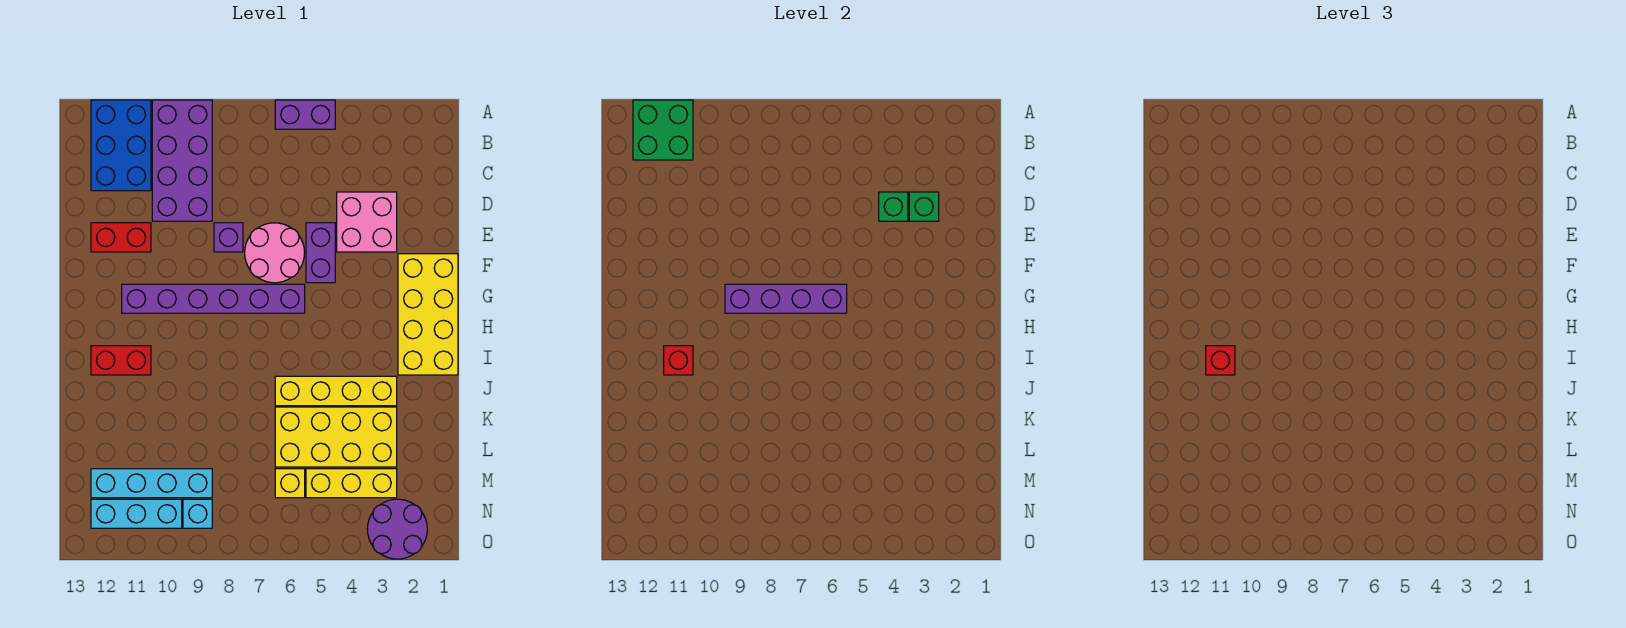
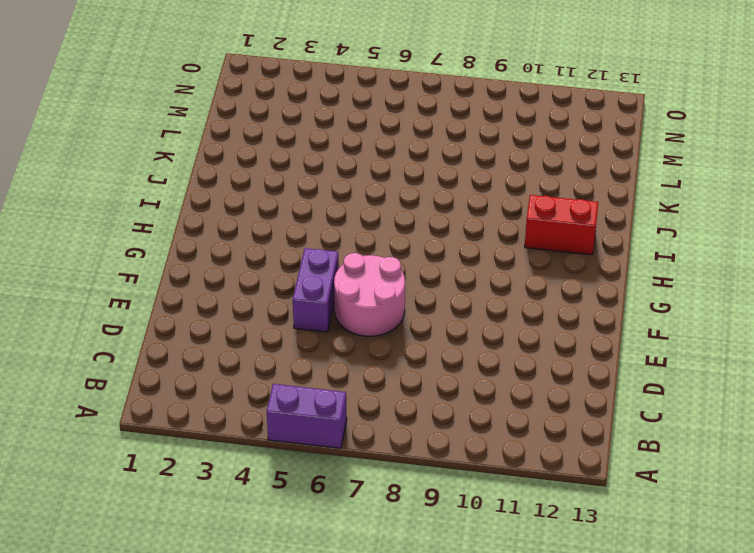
none -> purple brick A9:D10 level 1
none -> blue brick A11:C12 level 1
none -> pink brick D3:E4 level 1

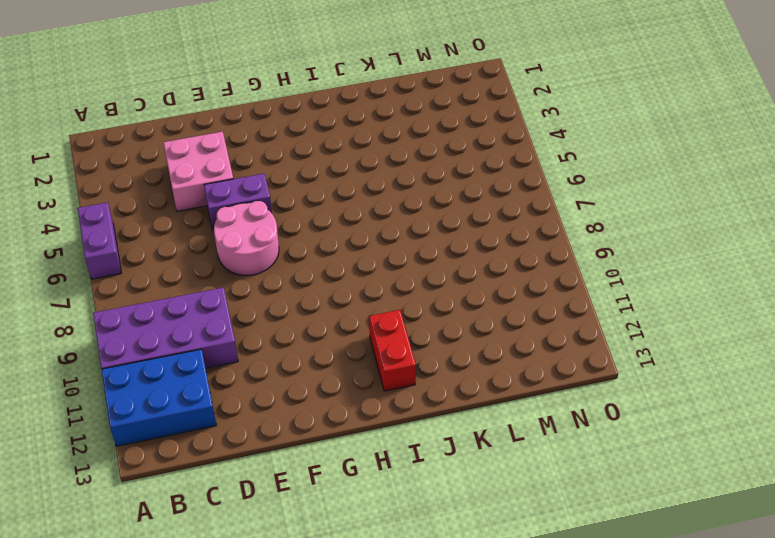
none -> purple brick E8 level 1
none -> red brick E11:E12 level 1
none -> yellow brick F1:I2 level 1

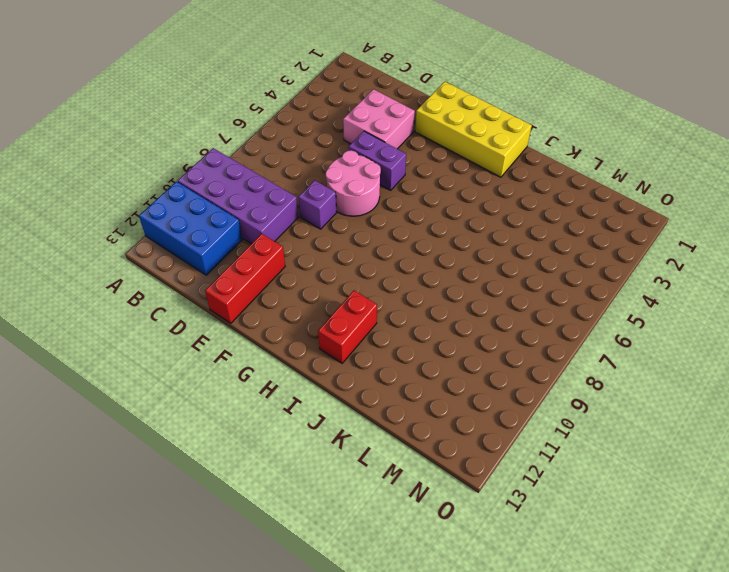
red brick E11:E13 level 1 -> red brick E11:E12 level 1
none -> purple brick A5:A6 level 1
none -> purple brick G6:G11 level 1
none -> yellow brick J3:J6 level 1

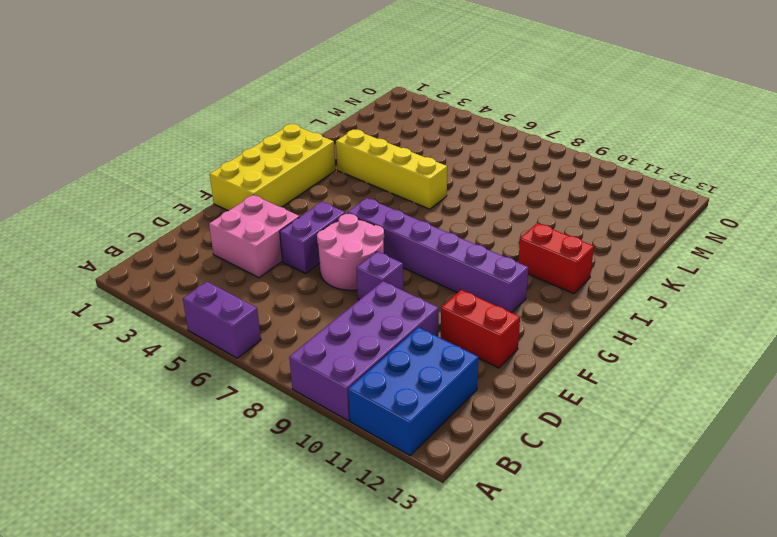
none -> yellow brick K3:L6 level 1
none -> yellow brick M3:M5 level 1
none -> yellow brick M6 level 1

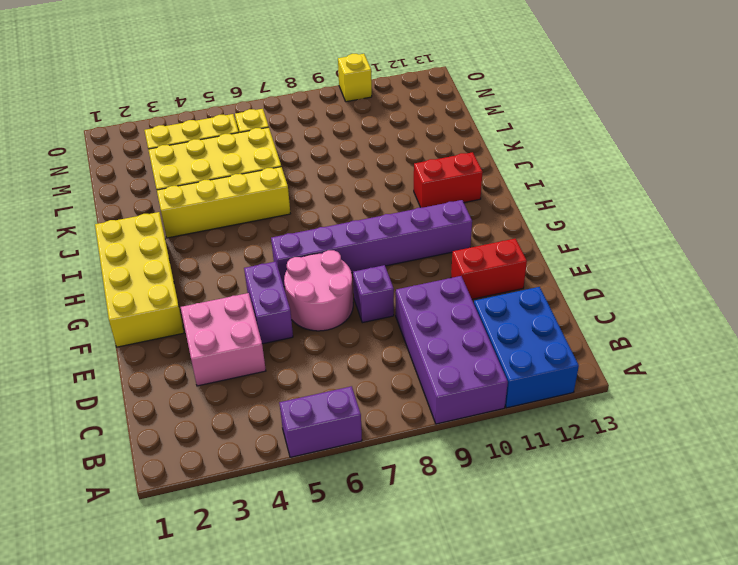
yellow brick O10 level 1 -> none
none -> cyan brick M9:M12 level 1
none -> purple round brick N2:O3 level 1
none -> cyan brick N9 level 1

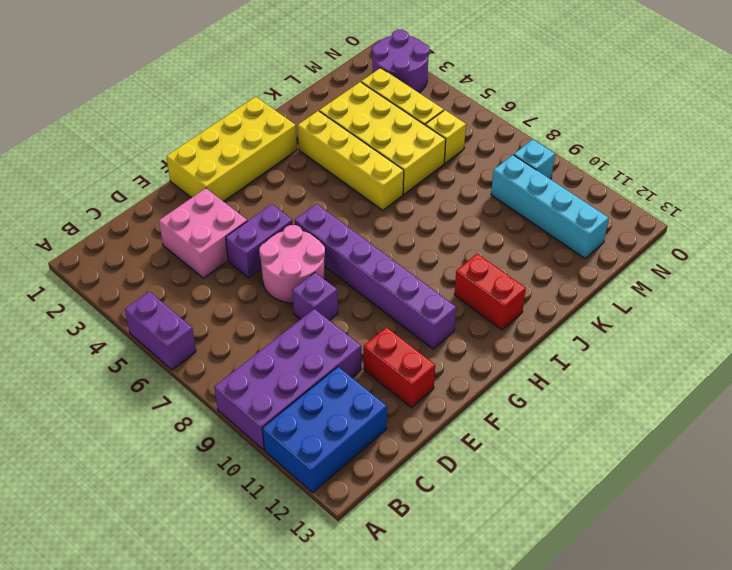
none -> cyan brick N10:N12 level 1
none -> green brick A11:B12 level 2
none -> green brick D3 level 2

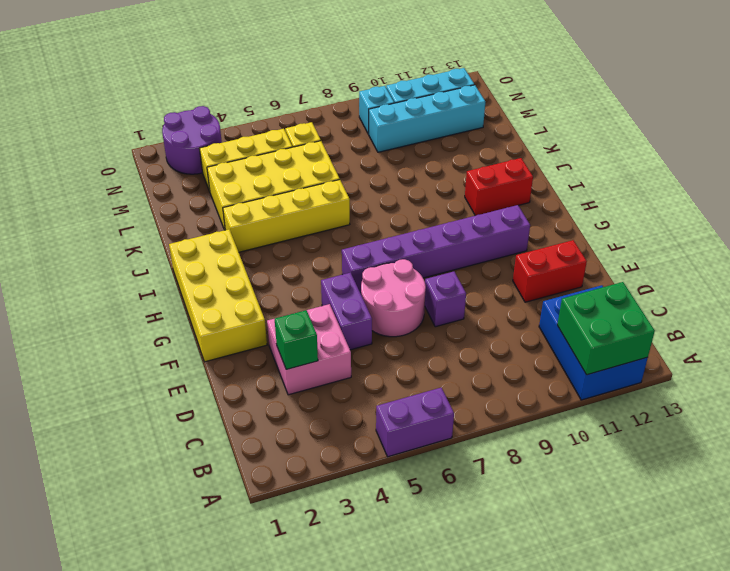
none -> purple brick A9:D10 level 1
none -> green brick D4 level 2
none -> purple brick G6:G9 level 2

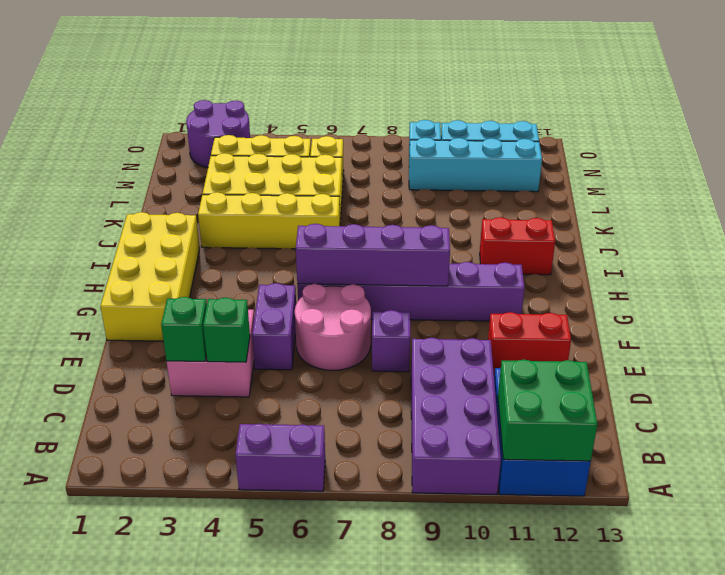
none -> red brick I11 level 2
none -> red brick I11 level 3

